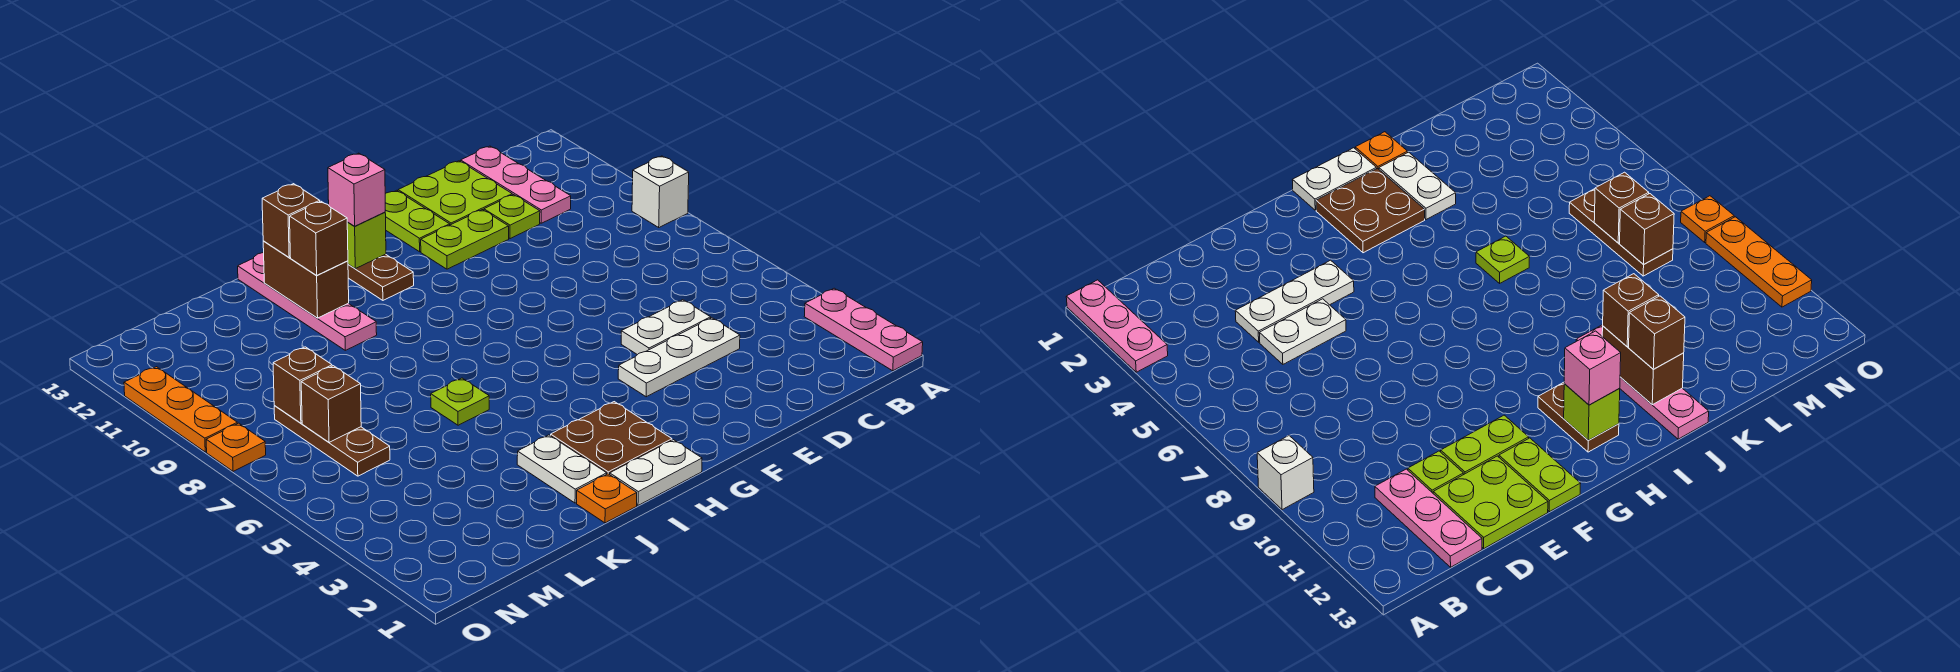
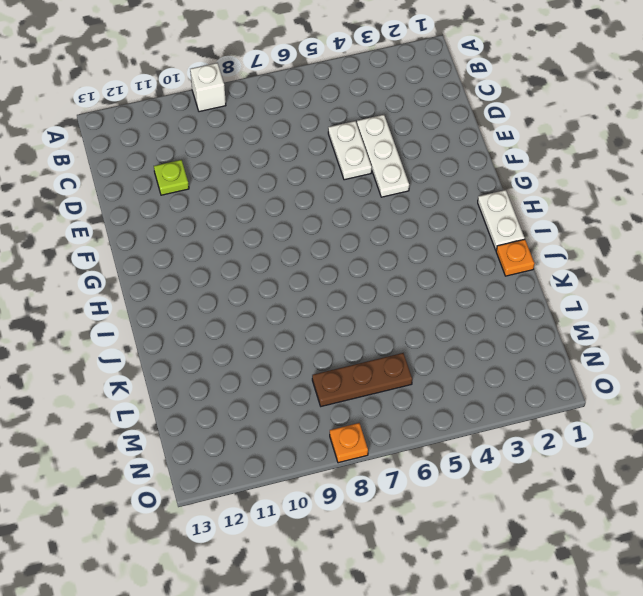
none -> pink plate A1:A3 level 1
none -> pink plate C11:C13 level 1
none -> lime plate D12:E13 level 1

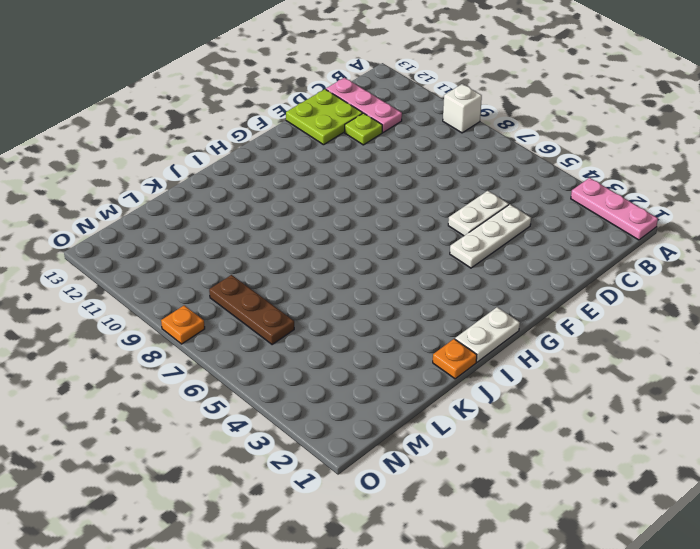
none -> lime plate E11:F11 level 1
none -> lime plate F12:F13 level 1
none -> brown plate H2:I3 level 1

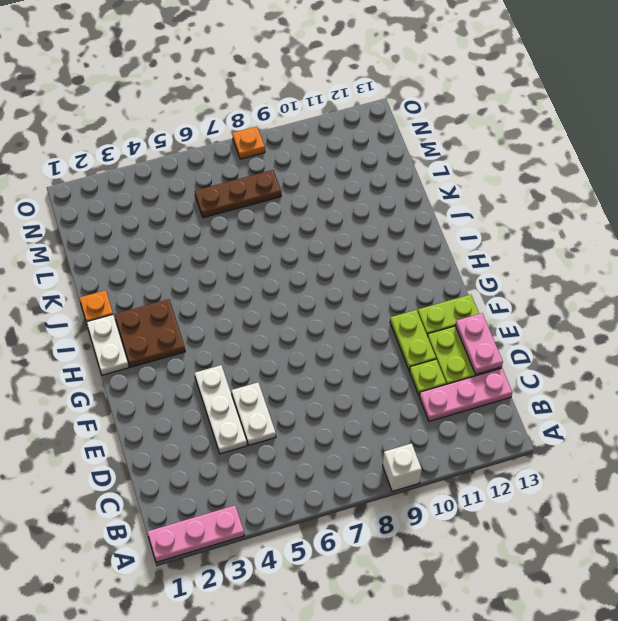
pink plate D13:E13 level 2 -> none
none -> brown plate H11:H12 level 1
none -> white plate J2:J3 level 1
none -> lime plate J6 level 1

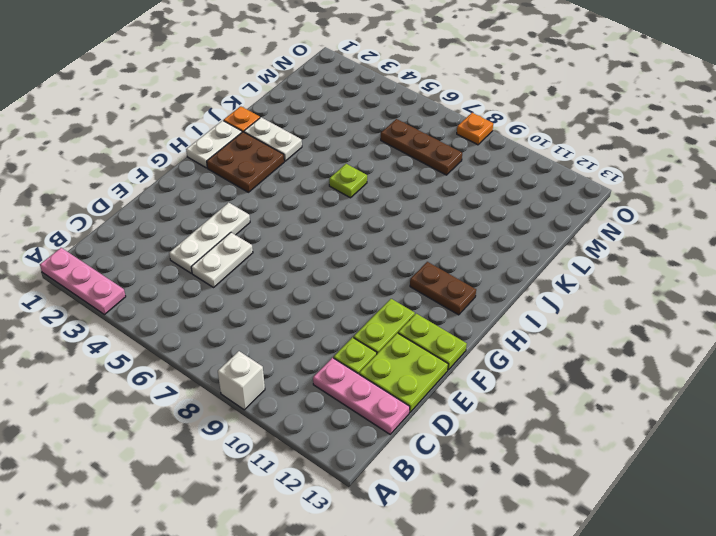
none -> pink plate J10:J13 level 1
none -> orange plate O9:O11 level 1
none -> lime brick H12 level 2

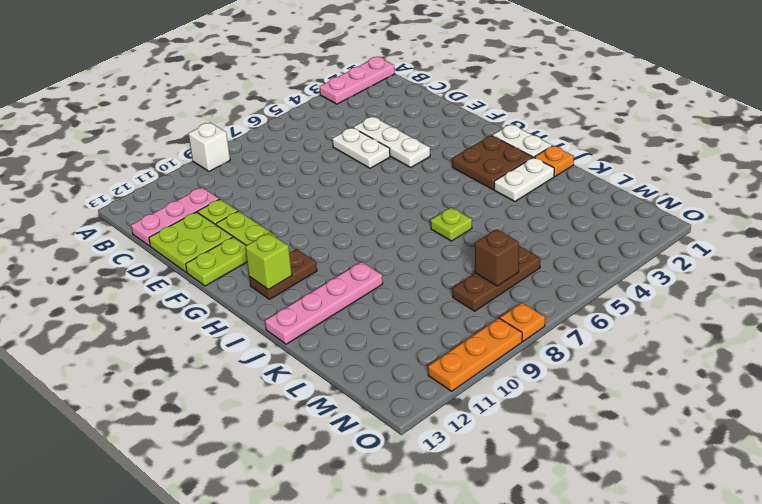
none -> brown brick J11:J12 level 2
none -> brown brick M8 level 2
none -> pink brick H12 level 3

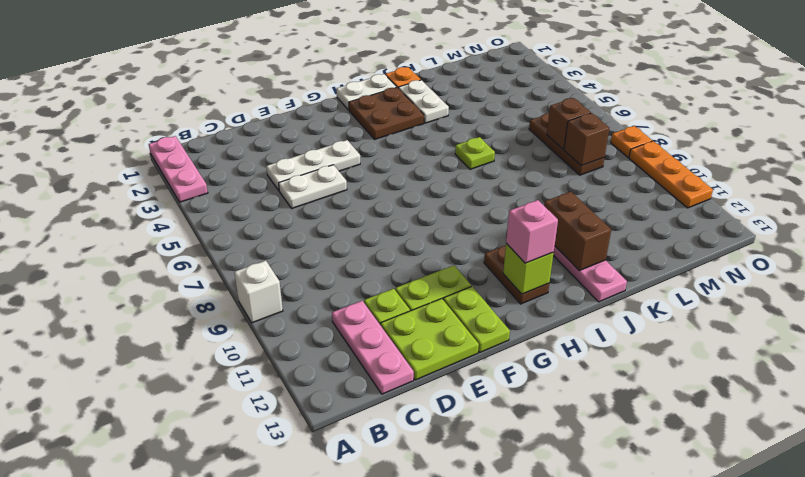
none -> brown brick J11 level 3
none -> brown brick J12 level 3

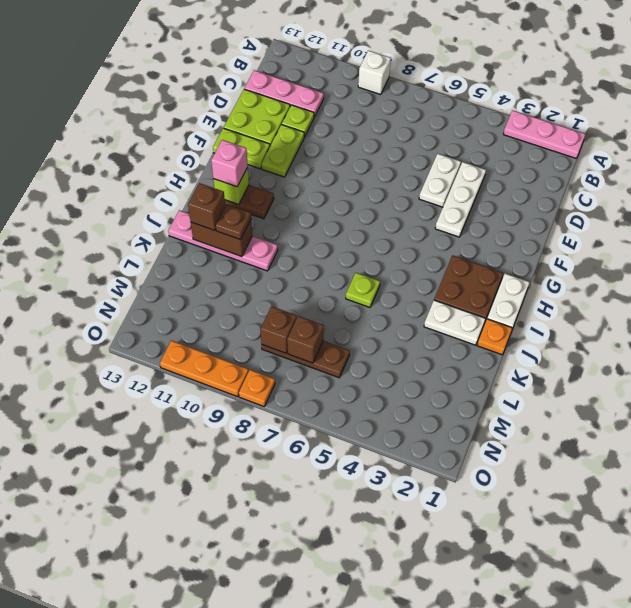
brown plate J11 level 3 -> brown brick J11 level 3

